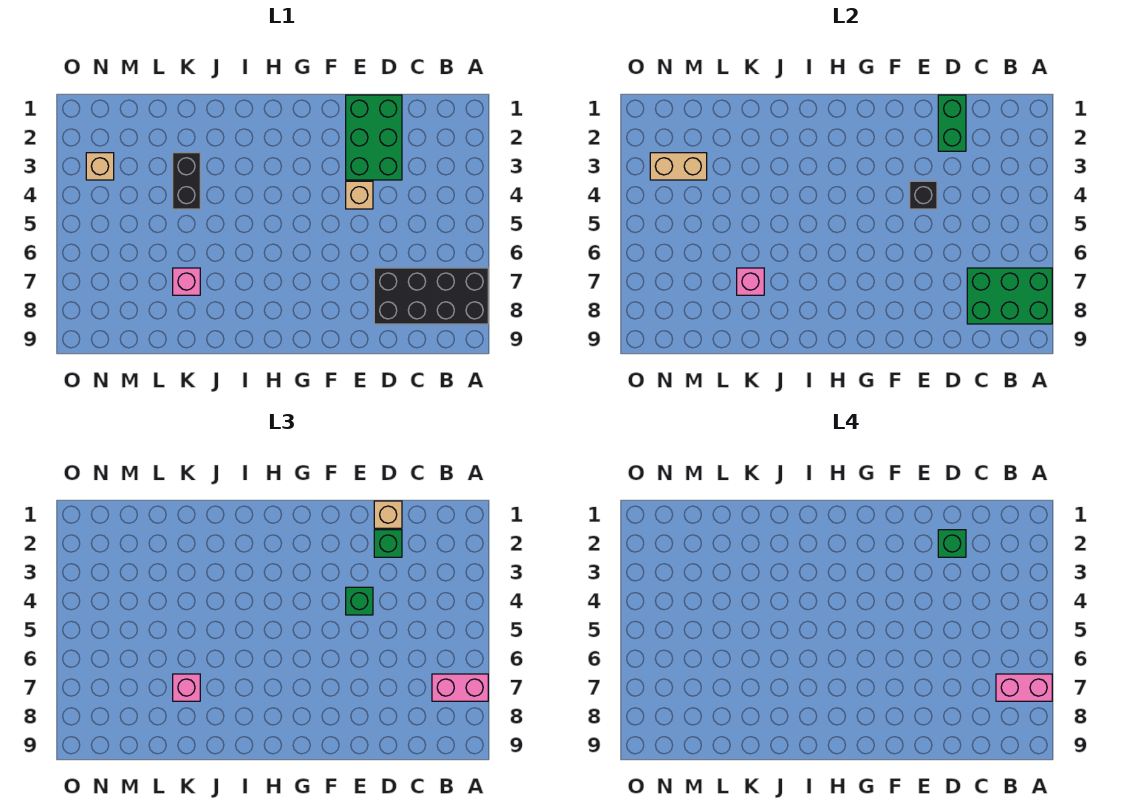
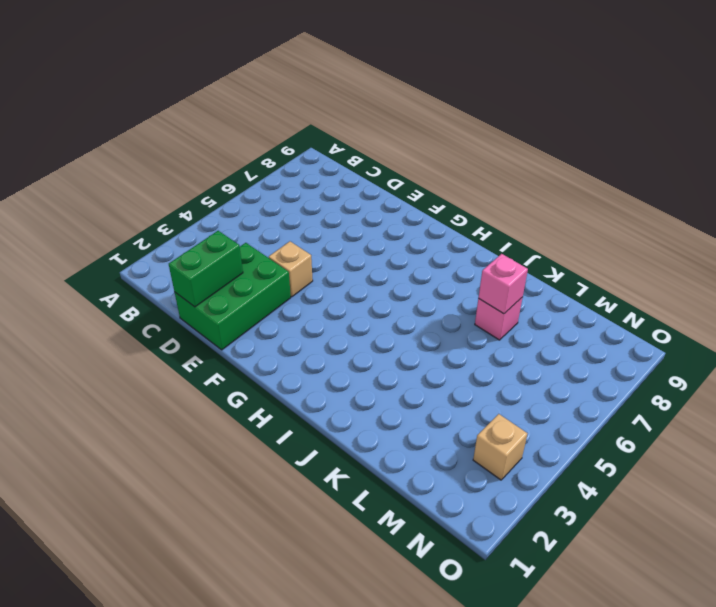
none -> black brick A7:D8 level 1
none -> black brick K3:K4 level 1
none -> green brick A7:C8 level 2

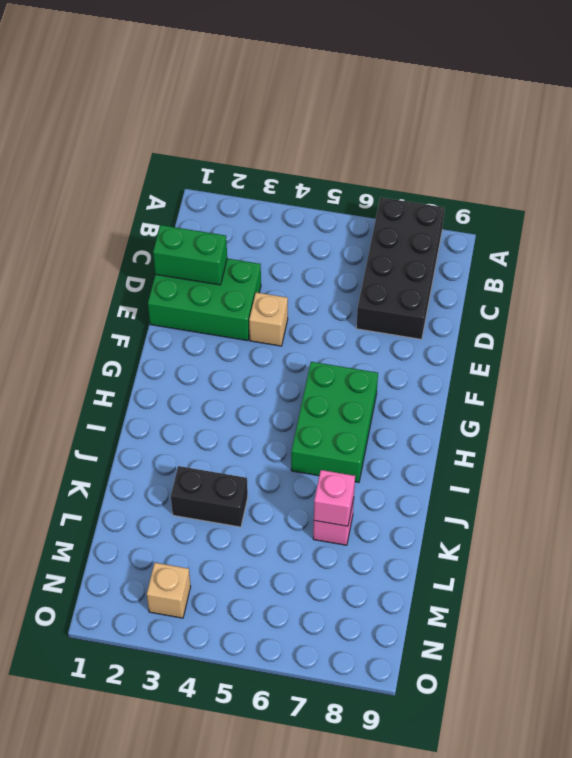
green brick G6:I7 level 1 -> green brick A7:C8 level 2
none -> black brick E4 level 2
none -> tan brick M3:N3 level 2
none -> pink brick A7:B7 level 3

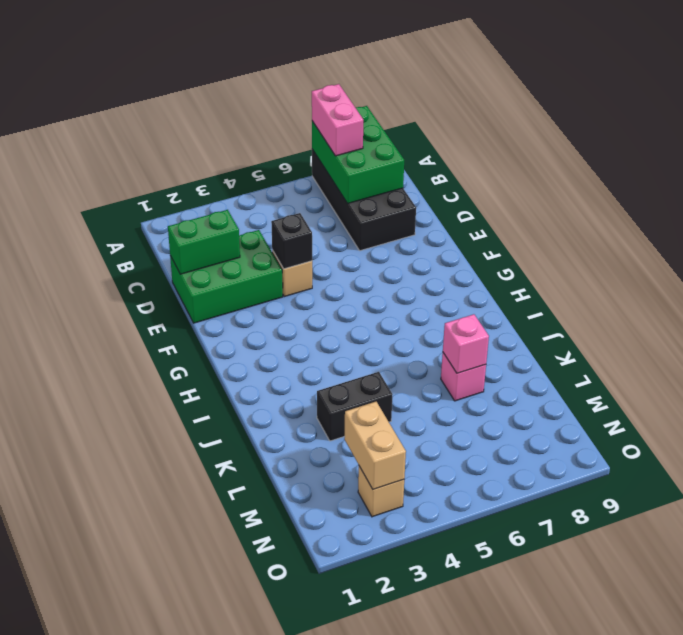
none -> tan brick D1 level 3
none -> green brick D2 level 3
none -> green brick E4 level 3

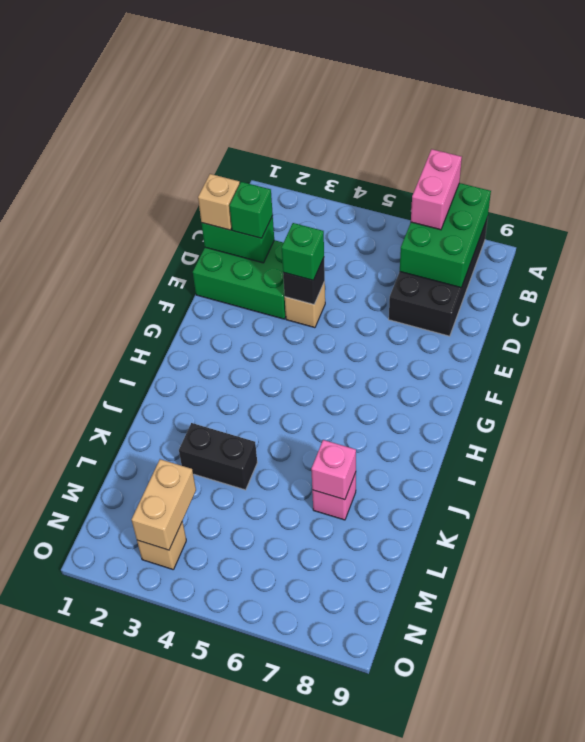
none -> pink brick K7 level 3
none -> pink brick A7:B7 level 4
none -> green brick D2 level 4

